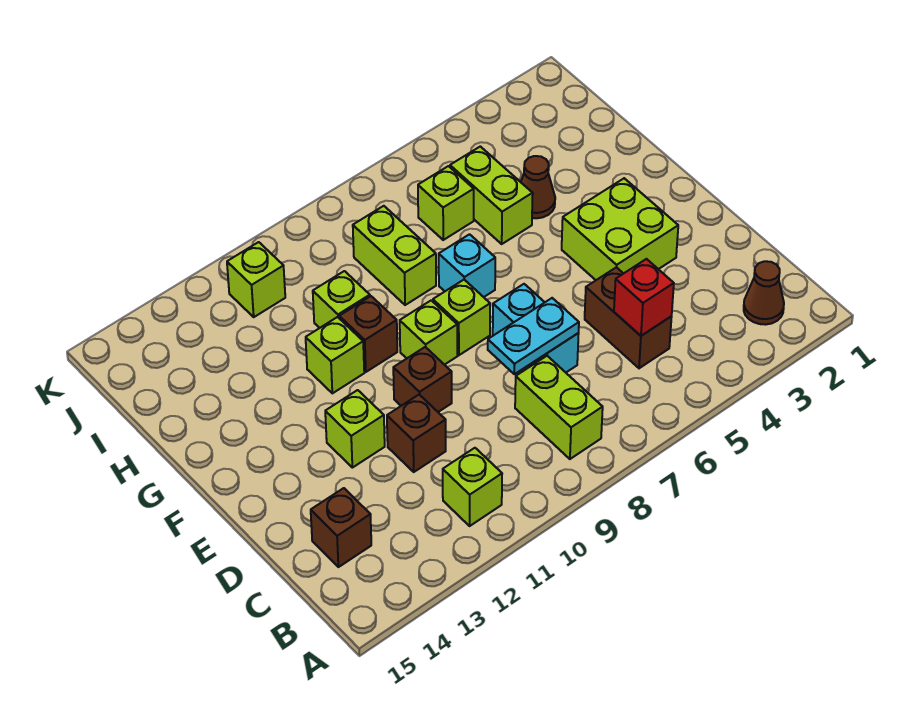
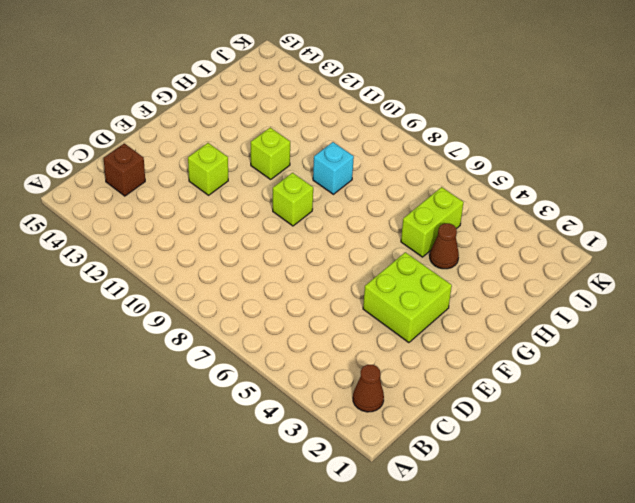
cyan brick H9 level 1 -> cyan brick G7 level 1
none -> lime brick B8:C8 level 1
none -> lime brick B11 level 1
none -> brown brick C5:D5 level 1

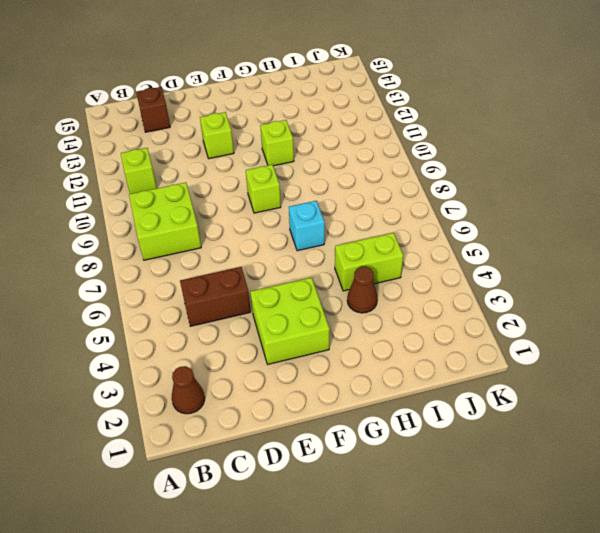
lime brick B8:C9 level 1 -> lime brick B8:C8 level 1
none -> cyan brick D7:E7 level 1
none -> brown brick D11 level 1
none -> brown brick E10 level 1

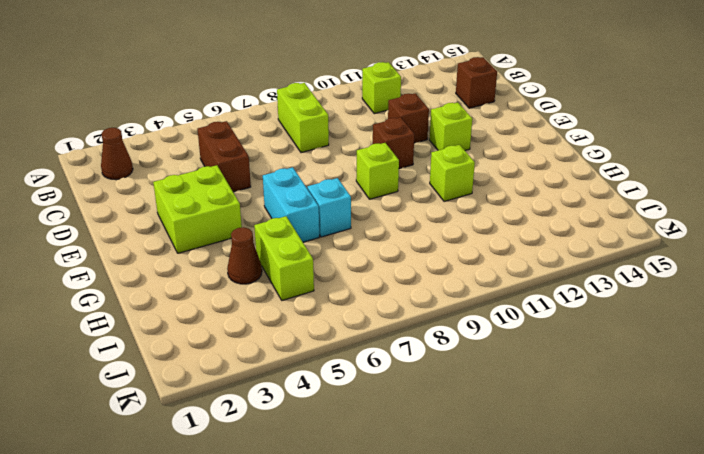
cyan brick F6:G6 level 1 -> cyan brick D7:E7 level 1
none -> lime brick F8 level 1
none -> brown brick G10 level 1
none -> lime brick H8:I8 level 1

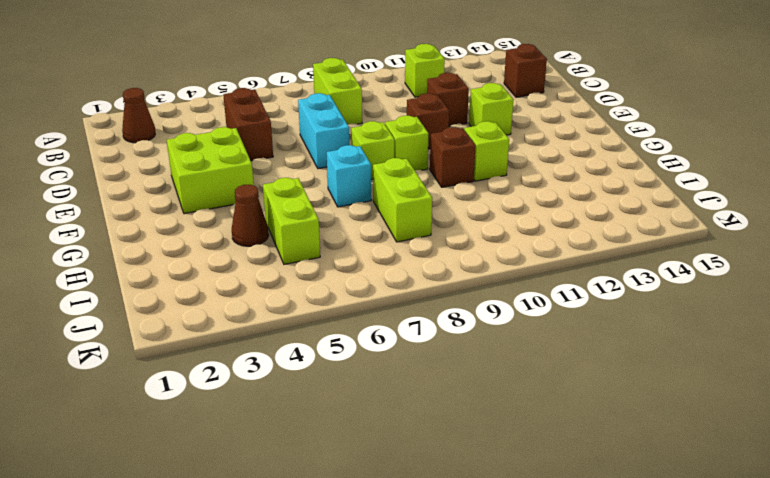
none -> lime brick H10 level 1
none -> lime brick I6 level 1
none -> lime brick J11 level 1

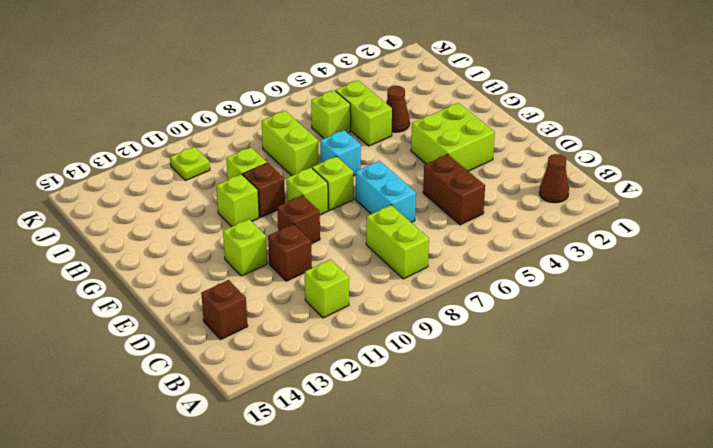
lime plate J11 level 1 -> lime brick J11 level 1
none -> red brick C5 level 2
none -> cyan plate D7:D8 level 2

